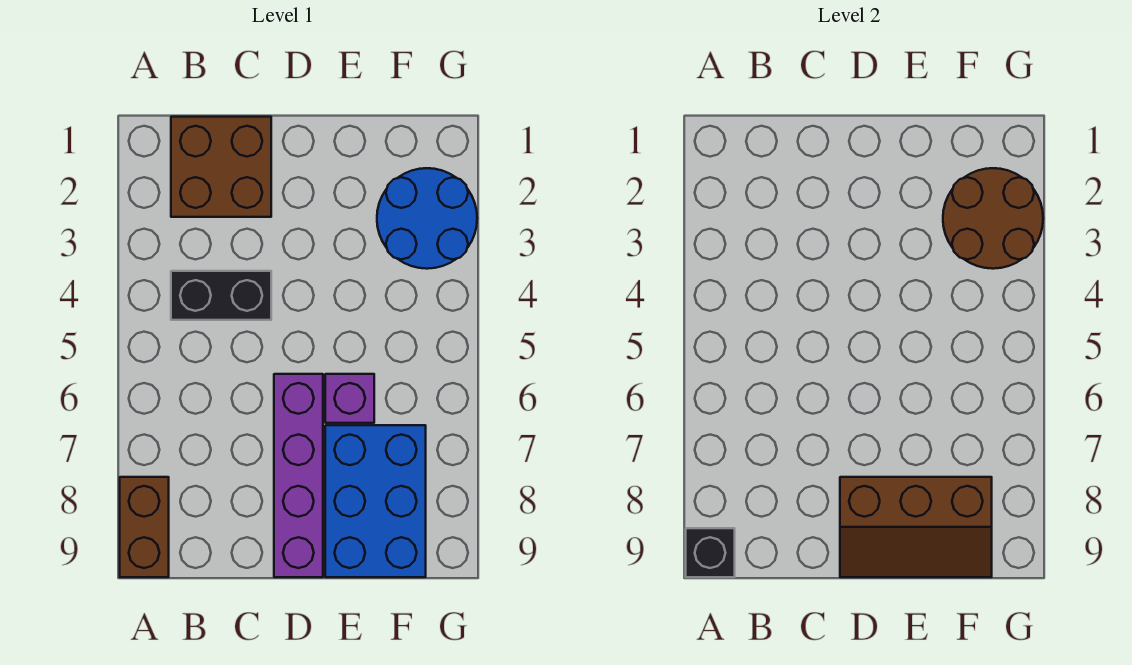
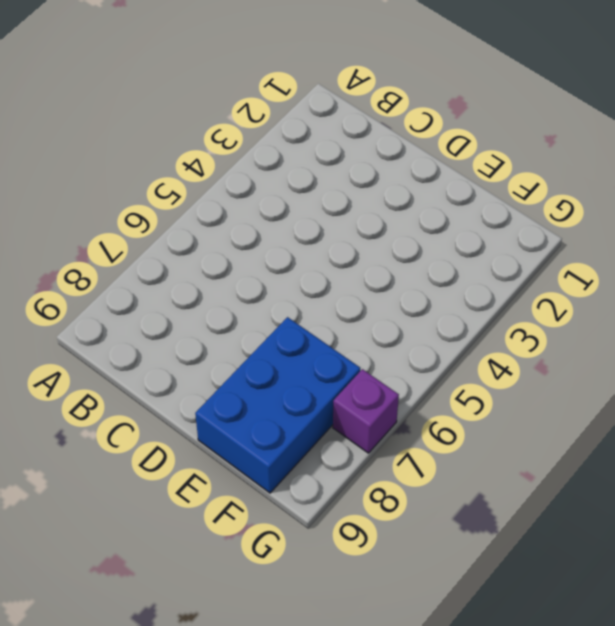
purple brick G7 level 1 -> purple brick E6 level 1
none -> brown brick A8:A9 level 1
none -> brown brick B1:C2 level 1

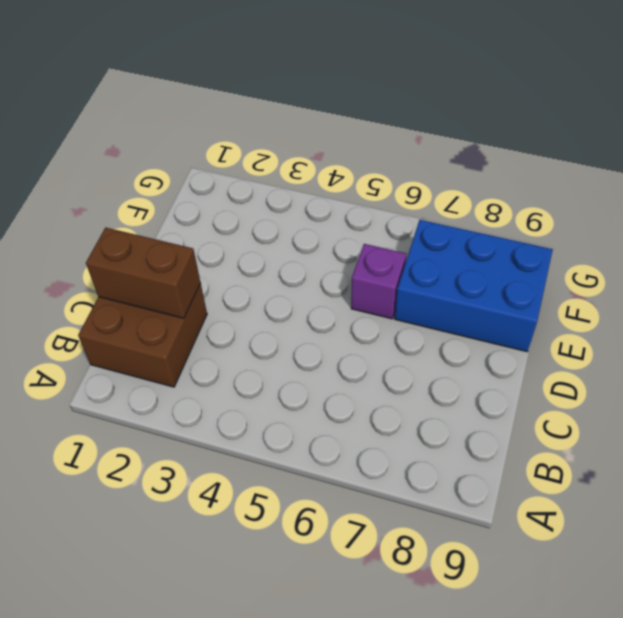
brown brick C1:C2 level 2 -> brown brick A8:A9 level 1
none -> black brick B4:C4 level 1
none -> purple brick D6:D9 level 1

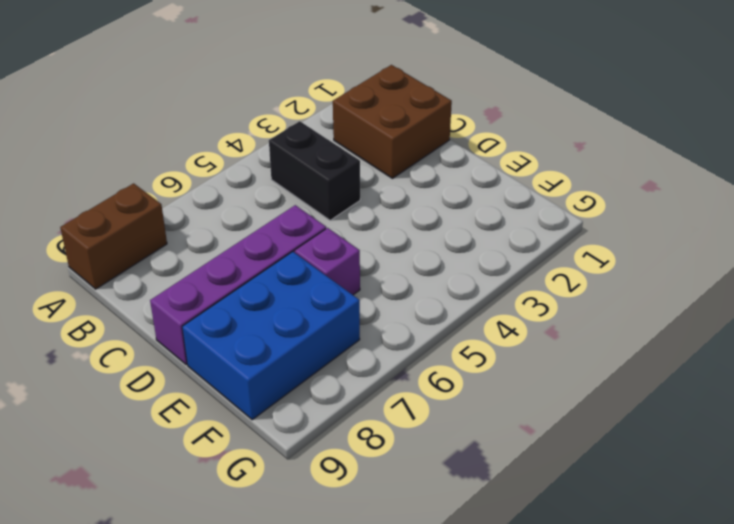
none -> blue round brick F2:G3 level 1
none -> black brick A9 level 2

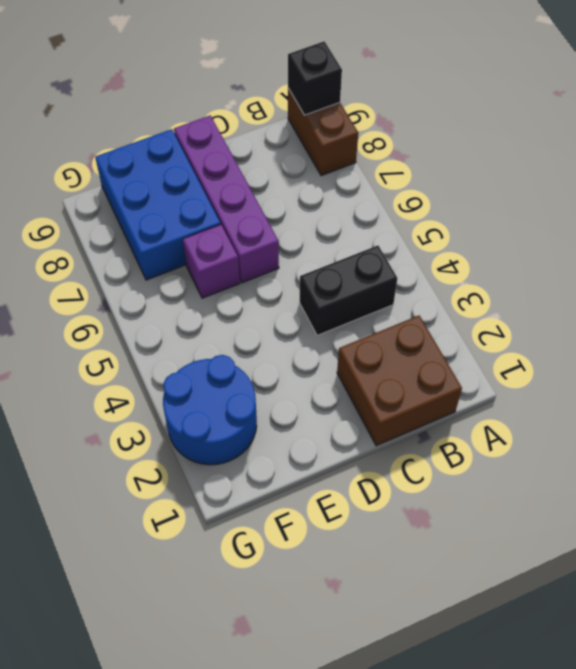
none -> brown slope D8:F9 level 2 top 8
none -> brown round brick F2:G3 level 2

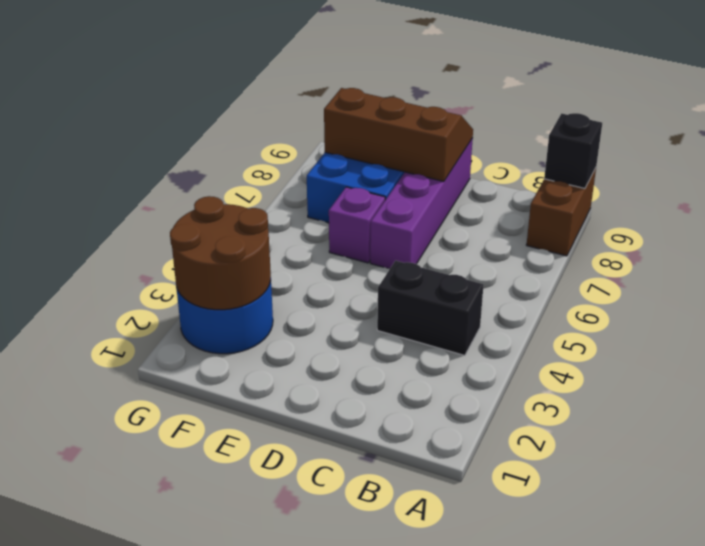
none -> brown brick B1:C2 level 1

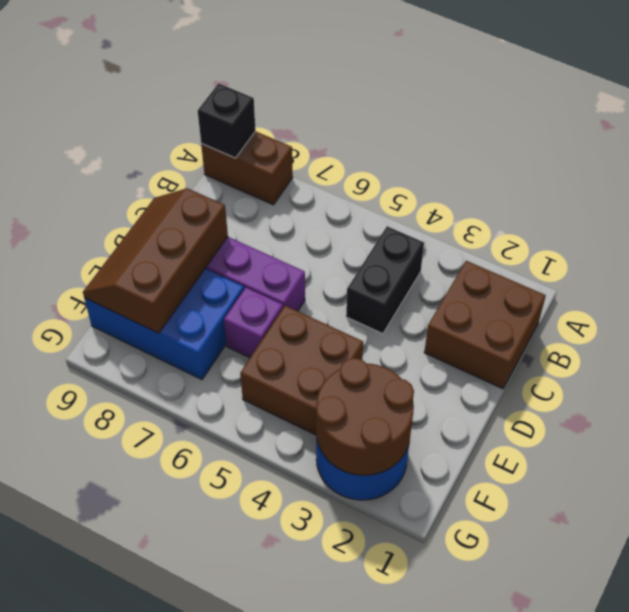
brown brick E4:F5 level 1 -> none

